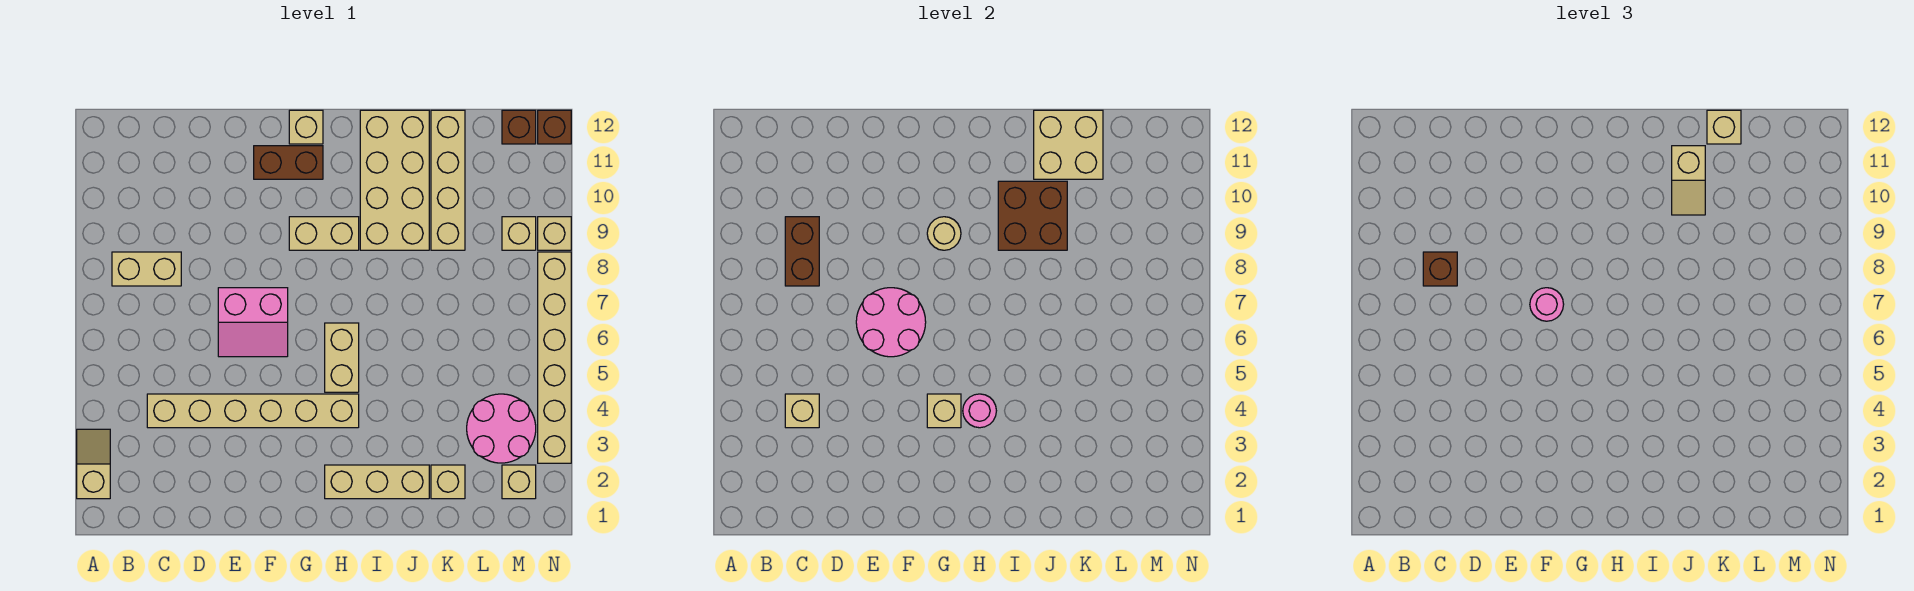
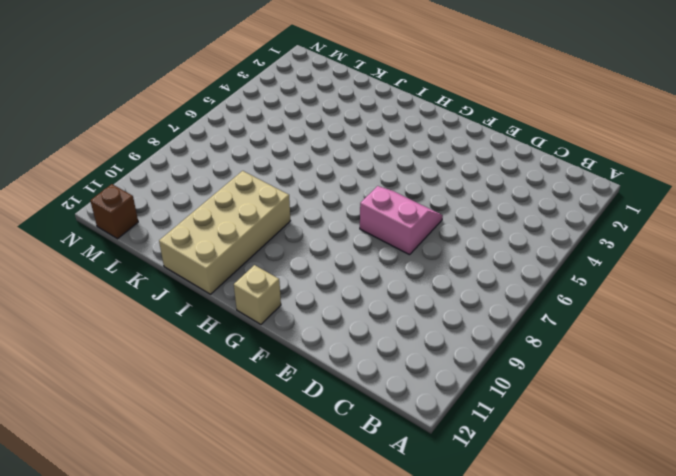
none -> tan slope A2:A3 level 1 top 2
none -> tan brick B8:C8 level 1
none -> tan brick C4:H4 level 1
none -> brown brick F11:G11 level 1

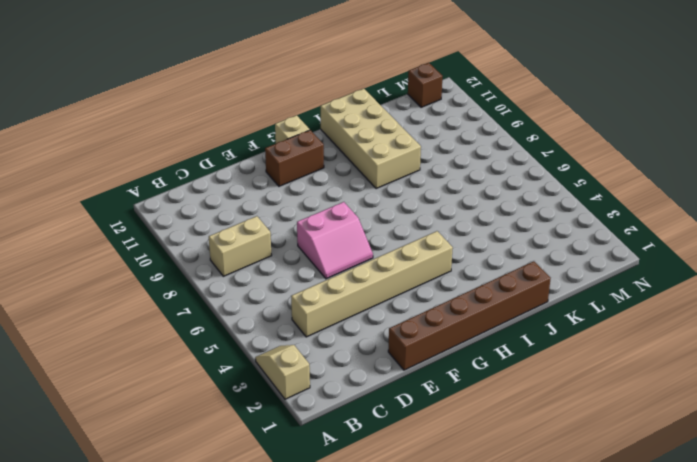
brown brick E1:J1 level 1 -> none
none -> tan brick G9:H9 level 1
none -> tan brick H2:J2 level 1
none -> tan brick H5:H6 level 1
none -> tan brick K2 level 1

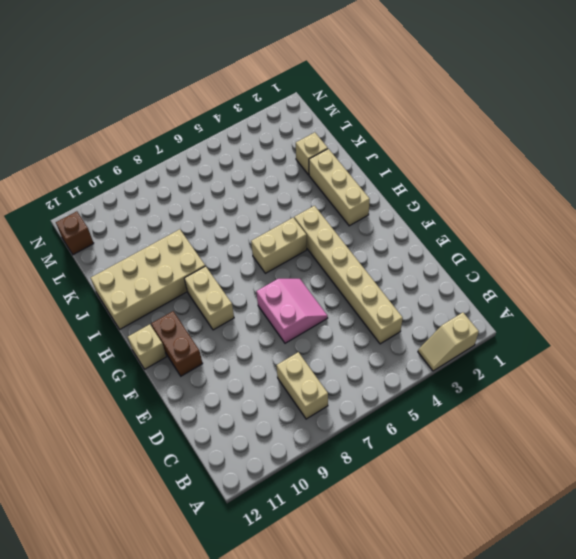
none -> tan brick K9:K12 level 1
none -> pink round brick L3:M4 level 1
none -> tan brick M2 level 1
none -> tan brick M9 level 1

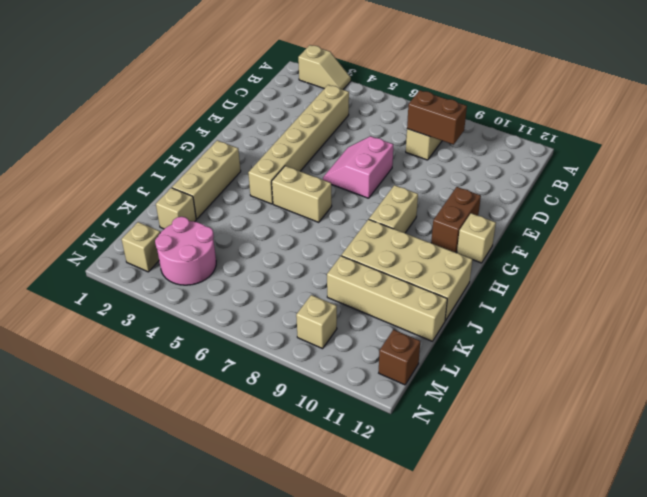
none -> tan brick N3:N8 level 1
none -> tan brick N9 level 1
none -> brown brick N12 level 1
none -> tan brick C4 level 2

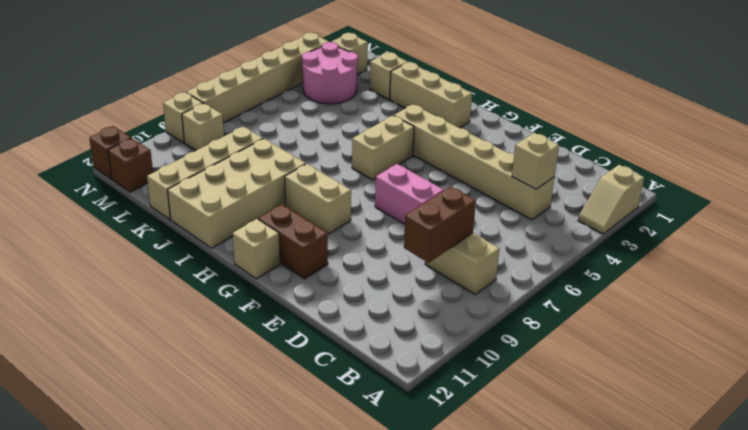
none -> pink round brick E6:F7 level 2
none -> tan brick G4 level 2
none -> tan round brick G9 level 2
none -> pink round brick H4 level 2

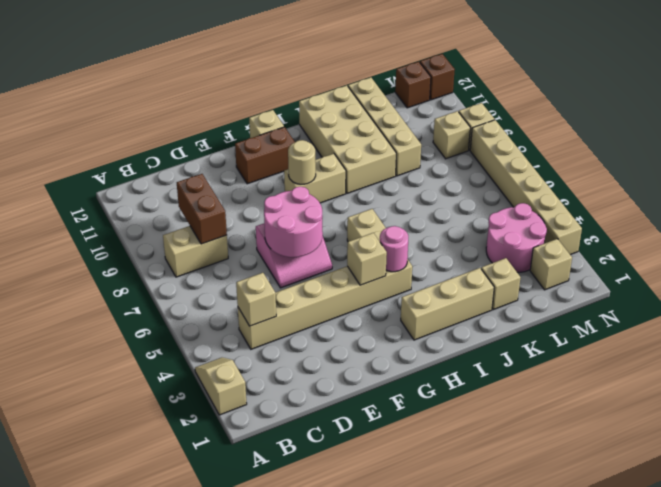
none -> brown brick I9:J10 level 2
none -> tan brick J11:K12 level 2
none -> brown brick C8 level 3
none -> pink round brick F7 level 3

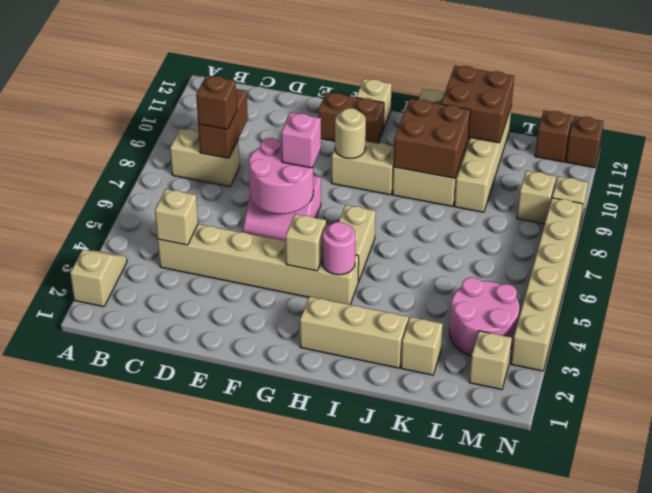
pink brick F7 level 3 -> pink round brick F7 level 3
brown brick J11:K12 level 2 -> tan brick J11:K12 level 2
none -> tan slope J10:J11 level 3 top 11
none -> tan brick K12 level 3

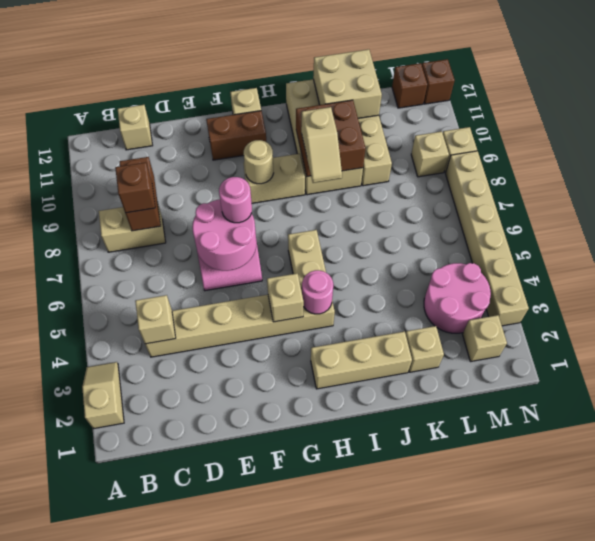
tan brick C12 level 1 -> tan brick K12 level 3
tan slope I8:I9 level 3 top 9 -> tan slope J10:J11 level 3 top 11

